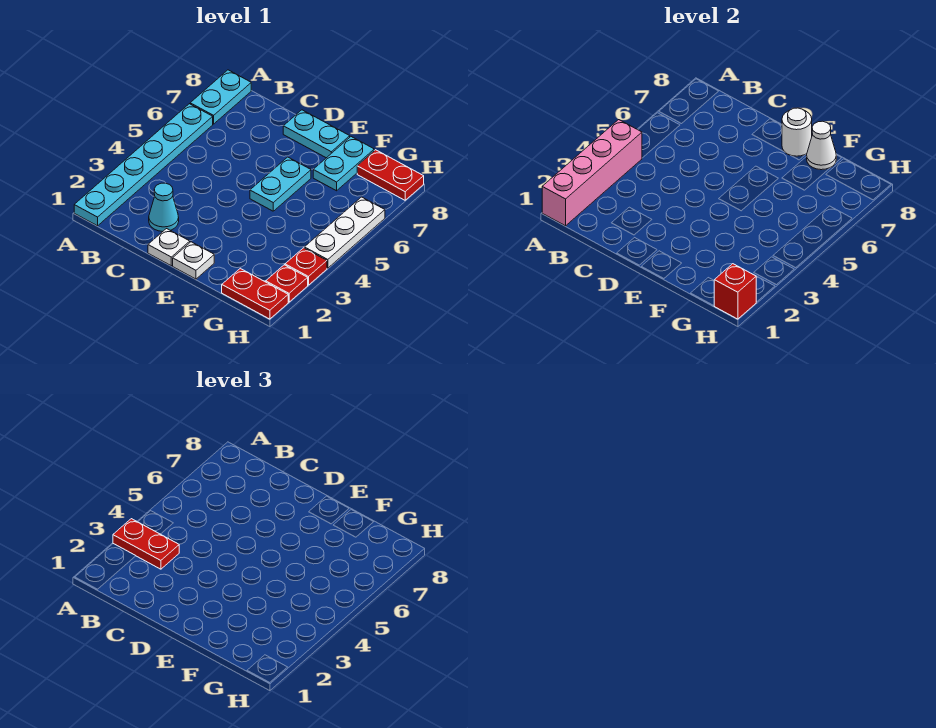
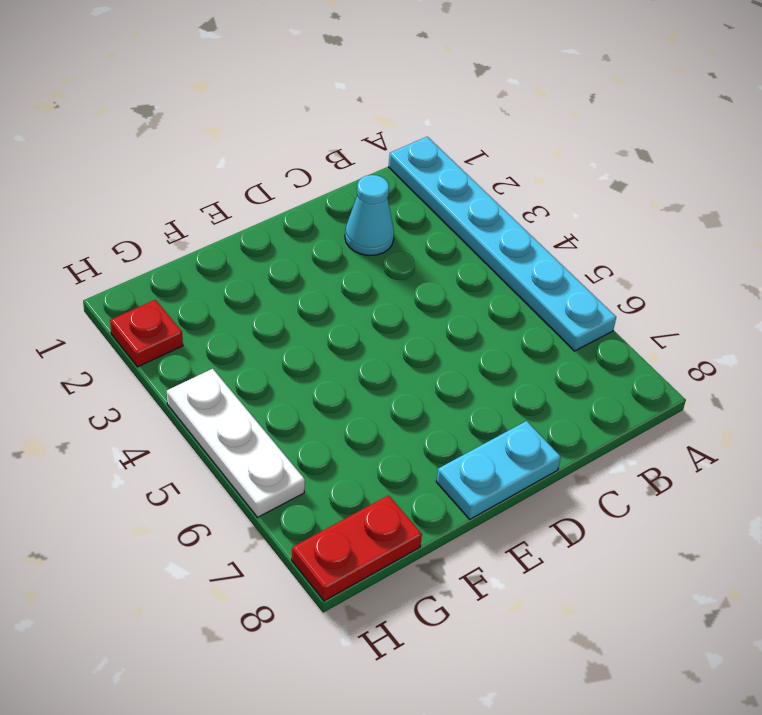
none -> cyan plate A7:A8 level 1
none -> white plate D1 level 1
none -> white plate E1 level 1

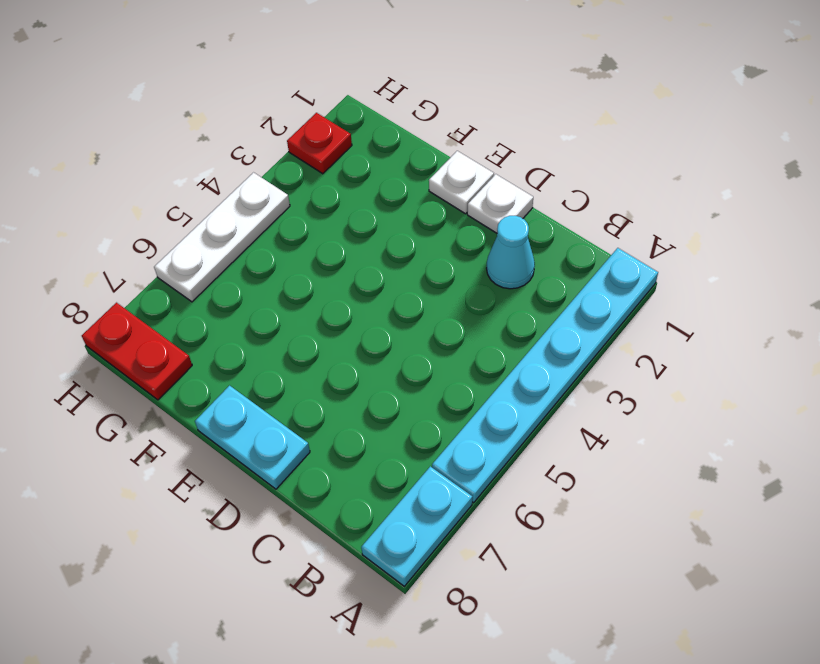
none -> cyan plate E5:E6 level 1
none -> cyan plate F7:F8 level 1
none -> red plate G1:H1 level 1

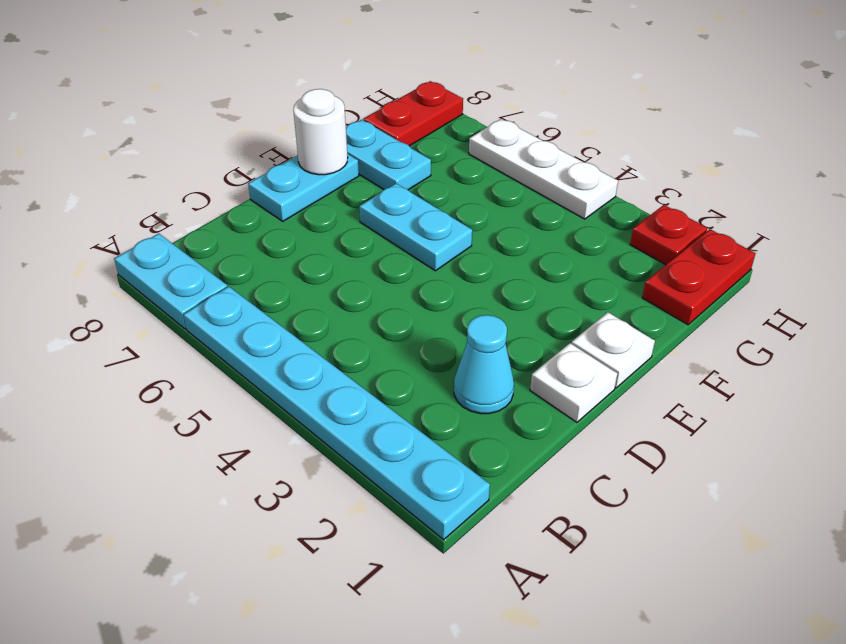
none -> red plate H3 level 1
none -> pink brick A1:A4 level 2
none -> white cone F8 level 2

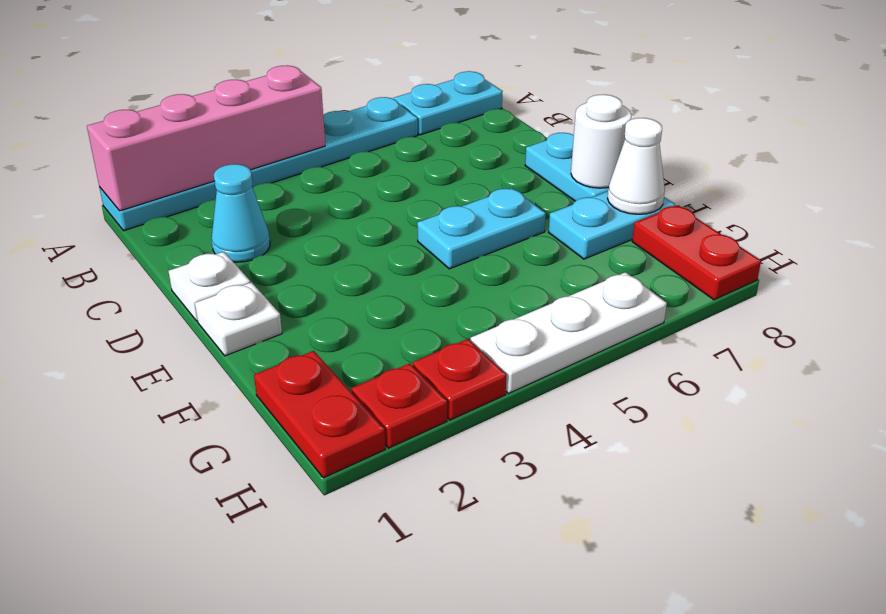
none -> red brick H1 level 2
none -> red plate A3:B3 level 3

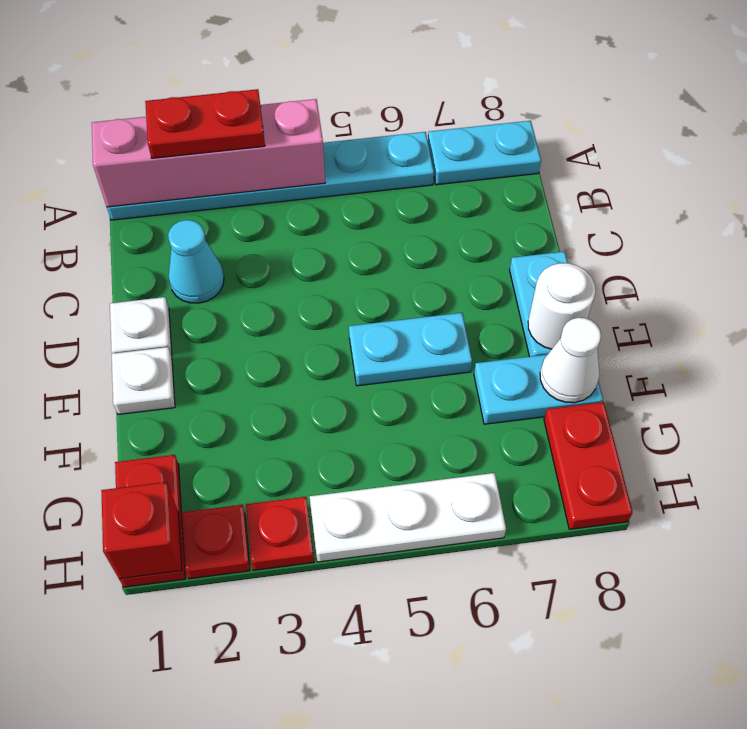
red plate A2:A3 level 3 -> red plate A3:B3 level 3

